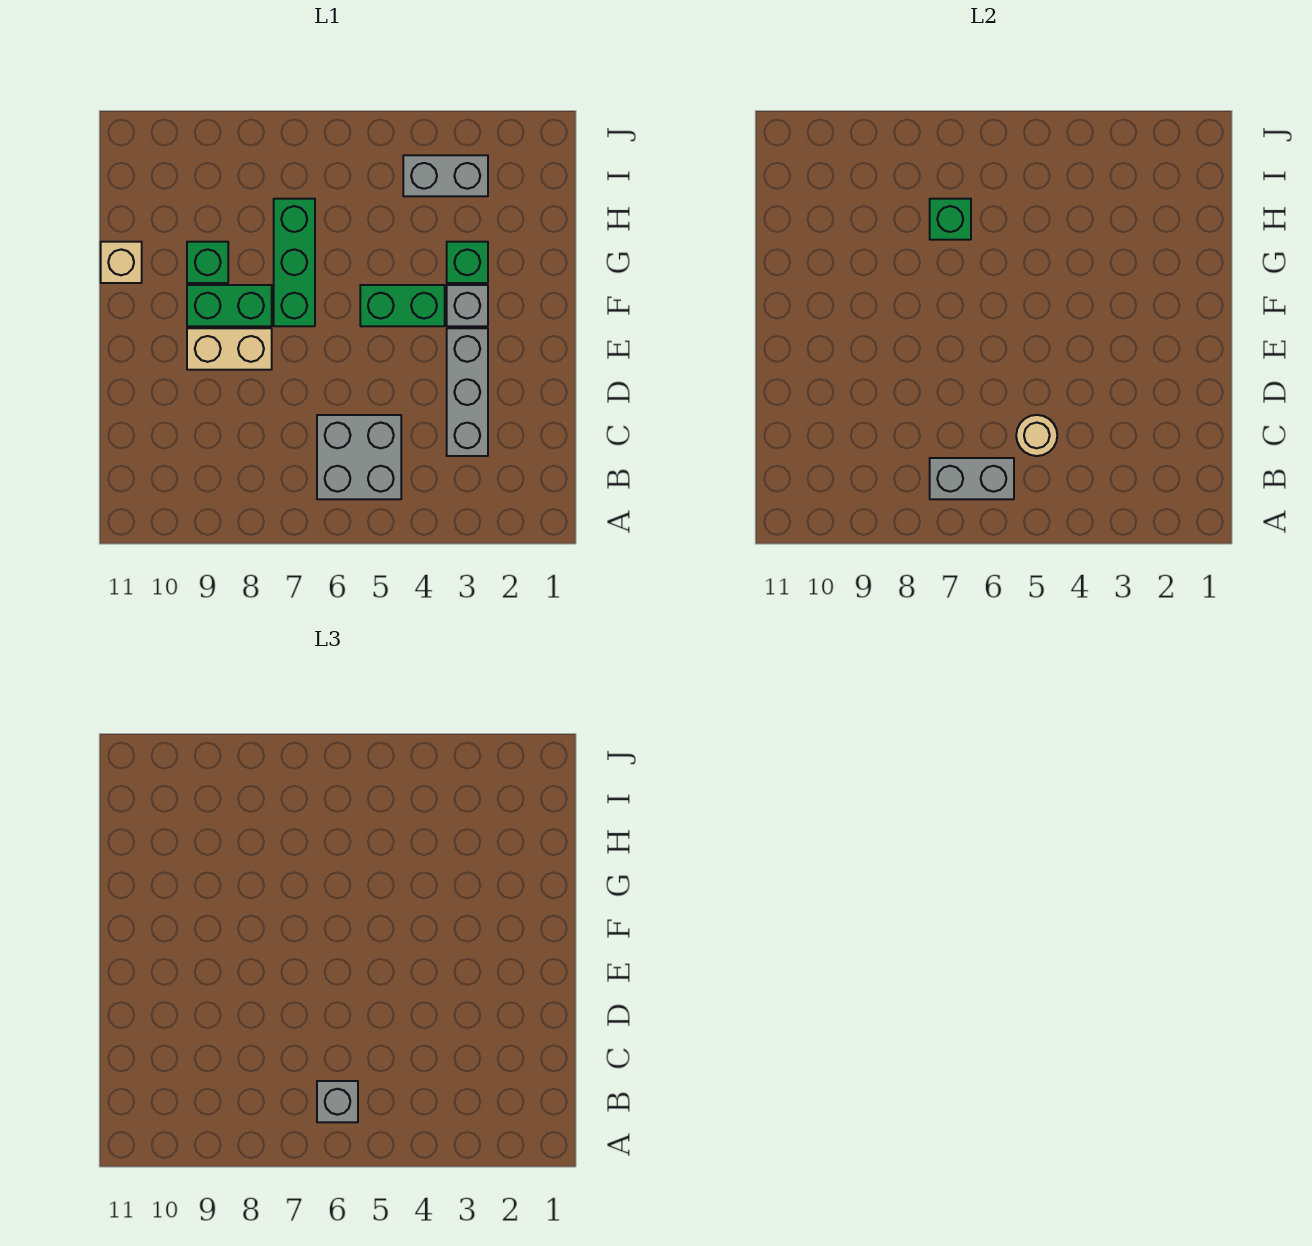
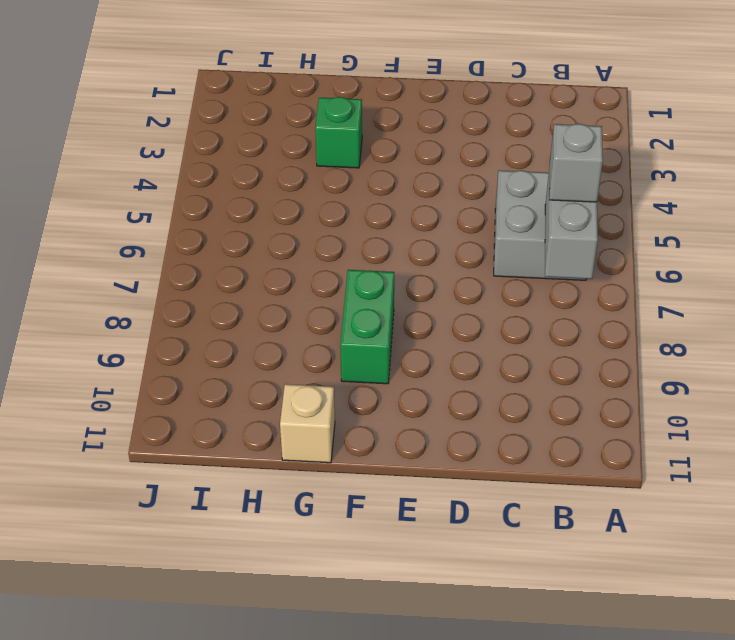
none -> grey brick C3:E3 level 1
none -> tan brick E8:E9 level 1
none -> grey brick F3 level 1

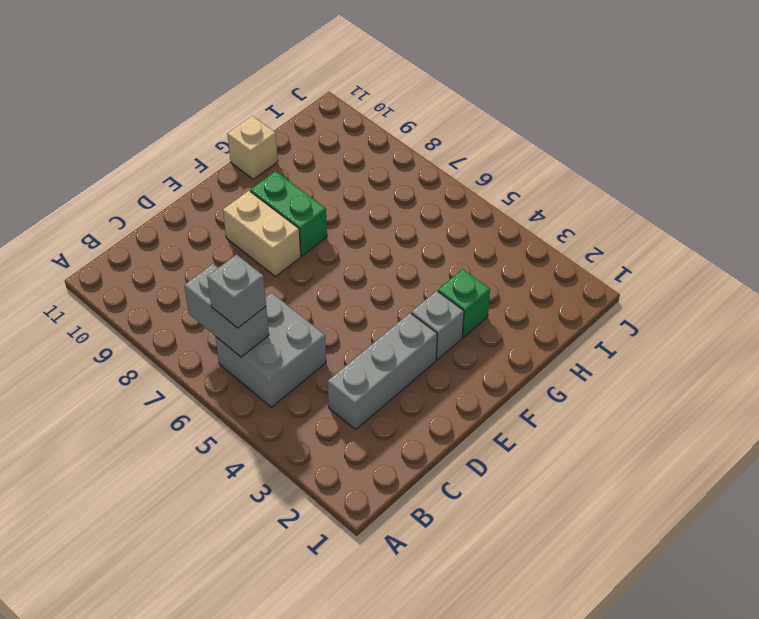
none -> green brick F4:F5 level 1
none -> green brick F7:H7 level 1
none -> green brick G9 level 1

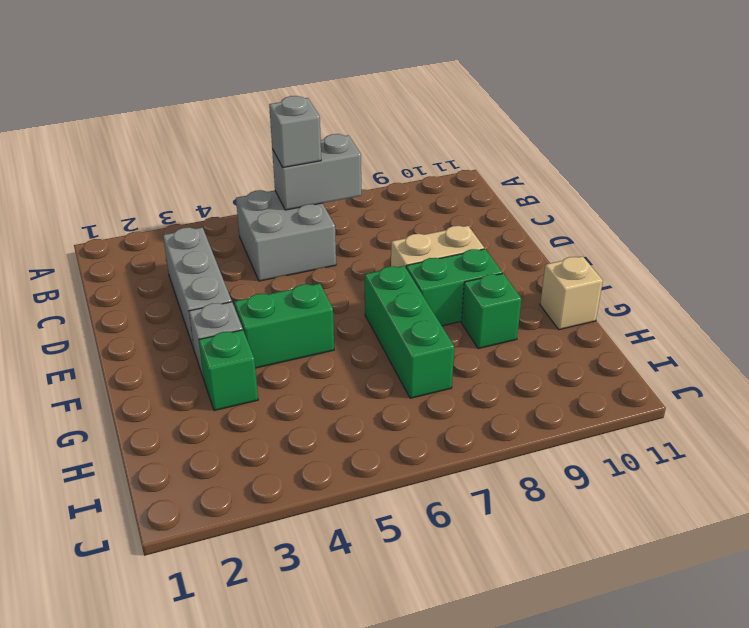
none -> grey brick I3:I4 level 1
none -> tan round brick C5 level 2
none -> green brick H7 level 2

